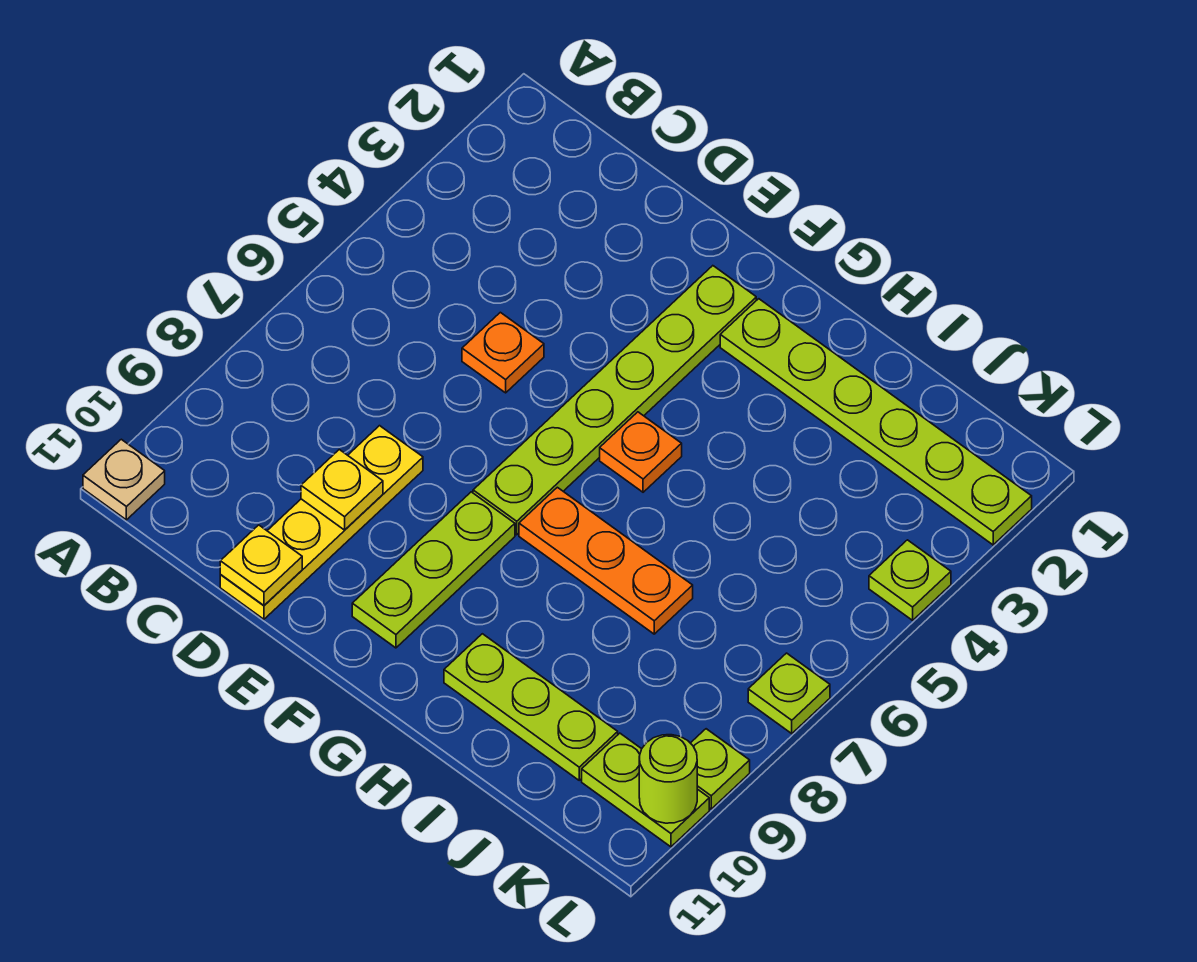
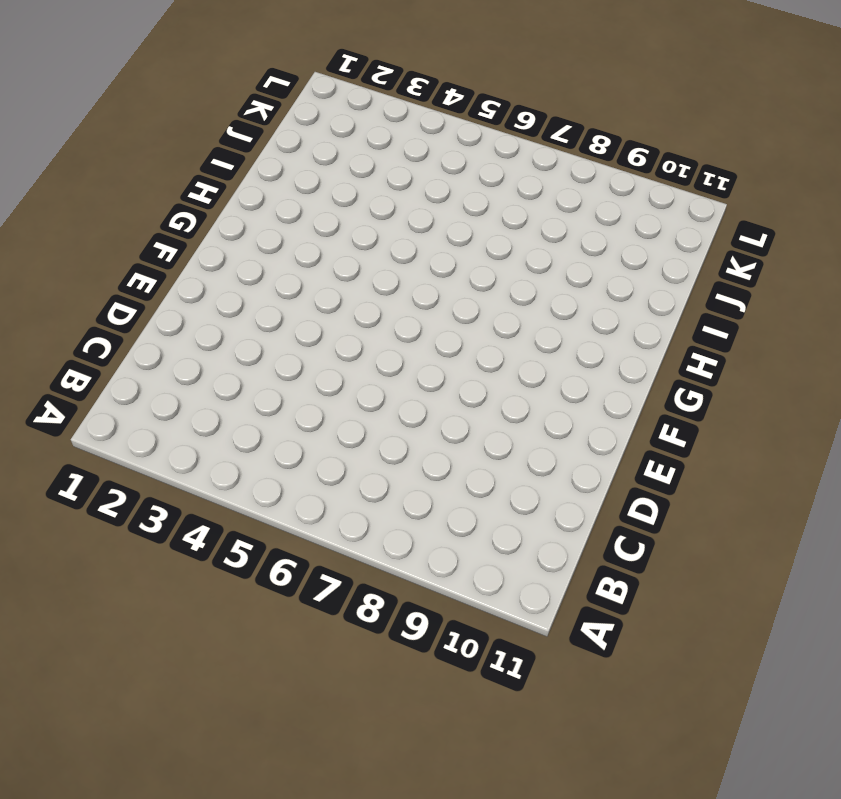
none -> tan plate A11 level 1
none -> orange plate D5 level 1
none -> yellow plate D8:D11 level 1

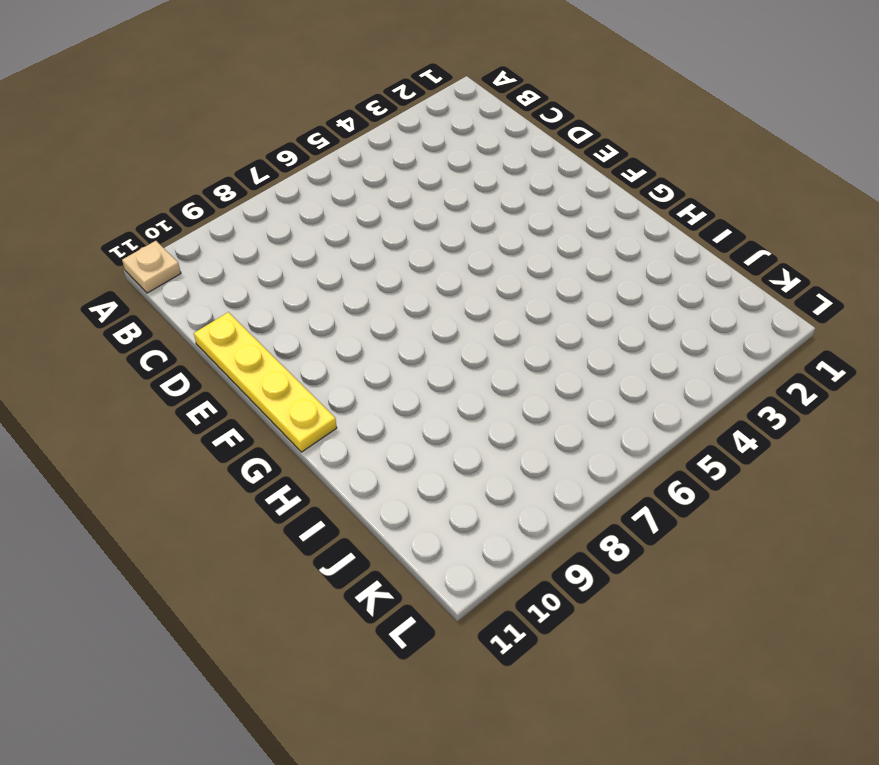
yellow plate D11:G11 level 1 -> yellow plate D8:D11 level 1
none -> orange plate D5 level 1
none -> lime plate F2:F7 level 1
none -> lime plate F8:F10 level 1

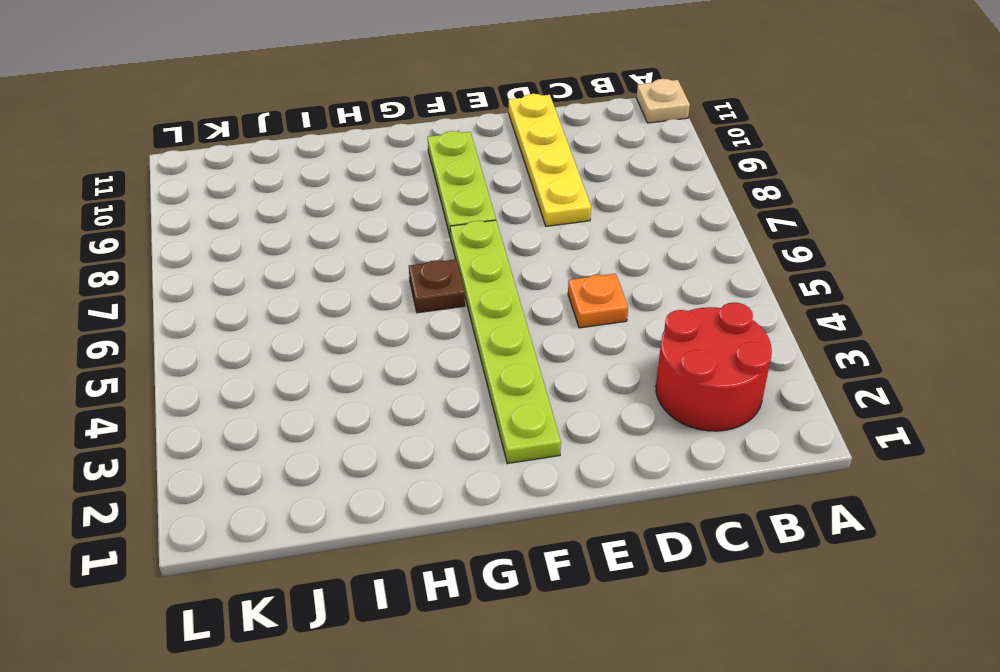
red round brick B2:C3 level 1 -> none
brown plate G6 level 1 -> none
none -> lime plate G2:L2 level 1
none -> orange plate G5 level 1
none -> orange plate G7:I7 level 1

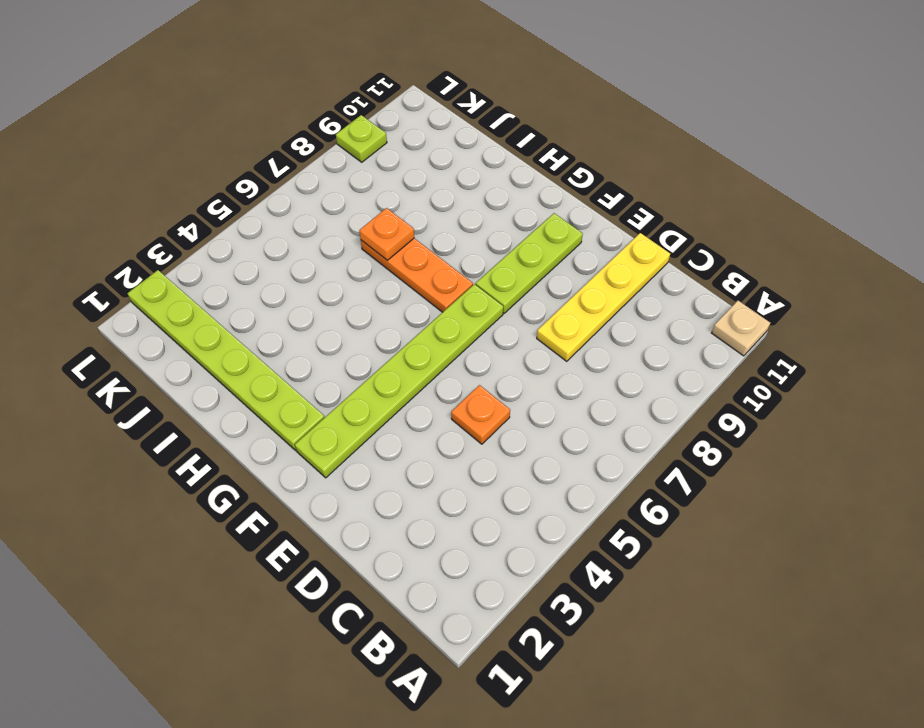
orange plate I7 level 2 -> orange plate G5 level 1
none -> lime plate H10:J10 level 1
none -> lime plate K10:L10 level 1
none -> lime plate L4 level 1

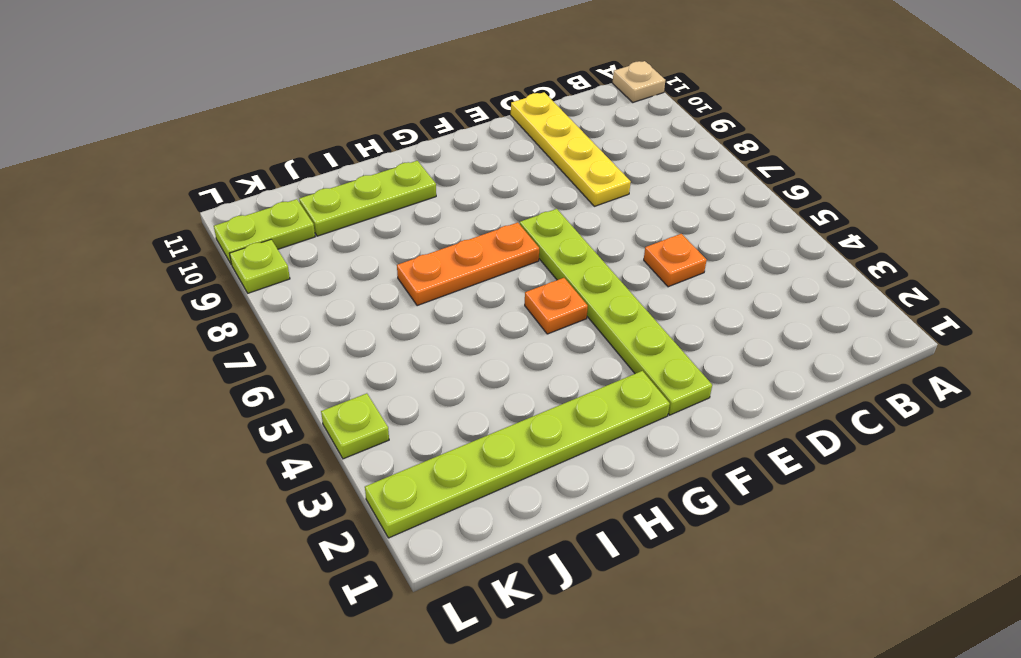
none -> lime plate F8:F10 level 1
none -> lime plate L7 level 1
none -> yellow plate D9 level 2

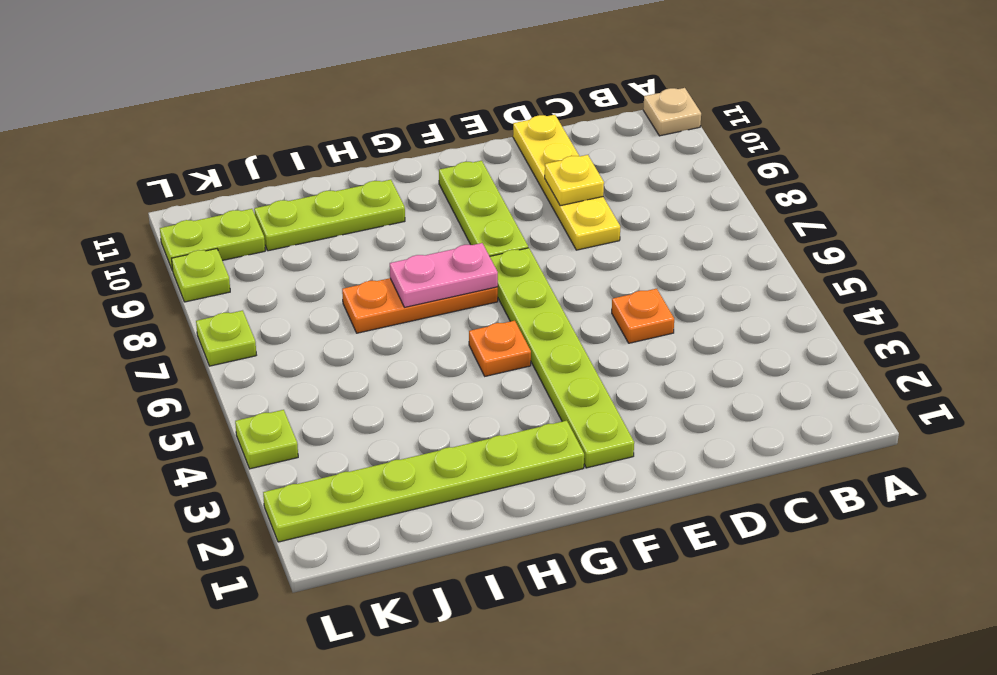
pink plate G7:H7 level 2 -> none
none -> yellow plate D11 level 2
none -> lime round brick L10 level 2

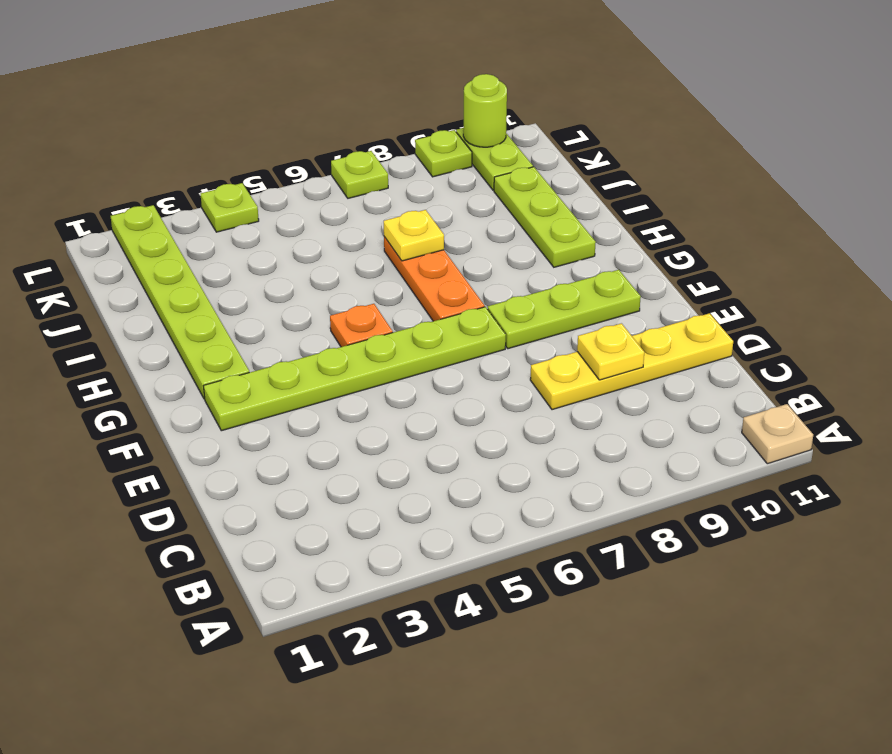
yellow plate I7 level 2 -> yellow plate D11 level 2
none -> orange plate D5 level 1

